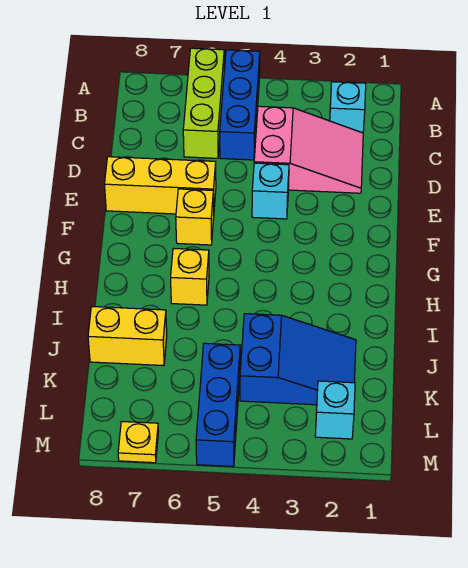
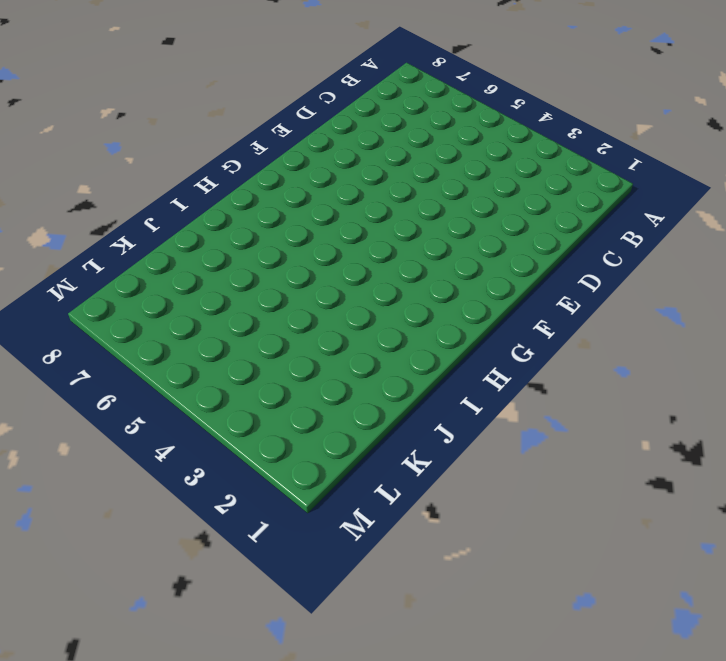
none -> blue brick A5:C5 level 1
none -> lime brick A6:C6 level 1
none -> cyan brick B2 level 1

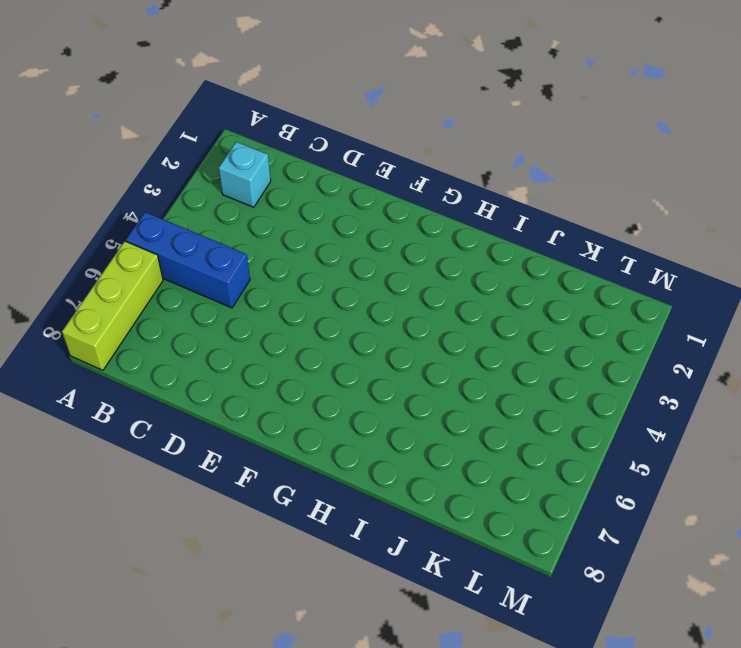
lime brick A6:A8 level 1 -> lime brick A6:C6 level 1
none -> pink slope C2:D4 level 1 top 4
none -> cyan brick E4 level 1
none -> yellow brick E6:E8 level 1

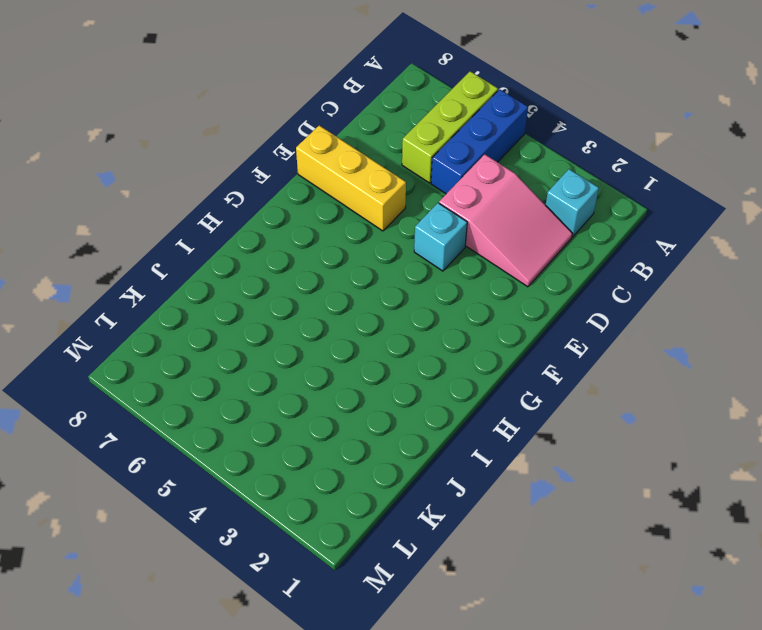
none -> yellow brick F6 level 1
none -> yellow brick H6 level 1
none -> blue slope J2:K4 level 1 top 4

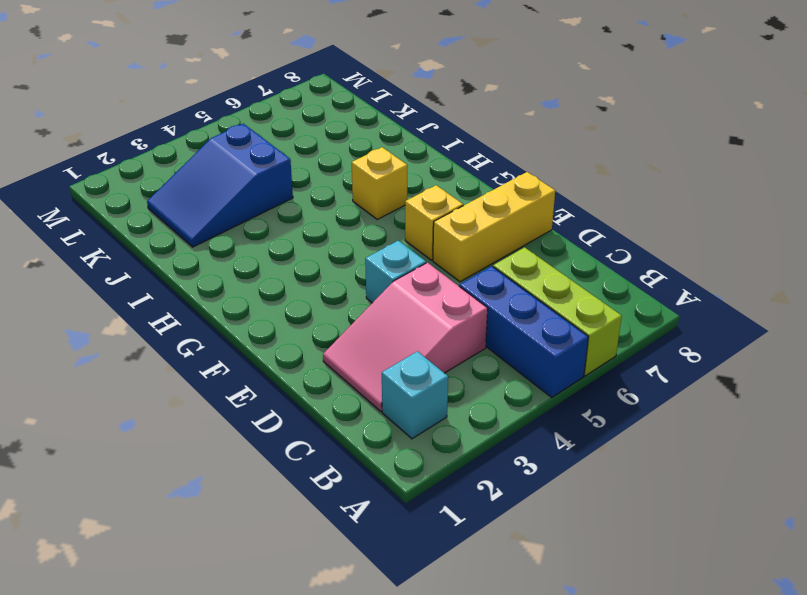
none -> yellow brick J7:J8 level 1
none -> blue brick K5:M5 level 1
none -> cyan brick L2 level 1

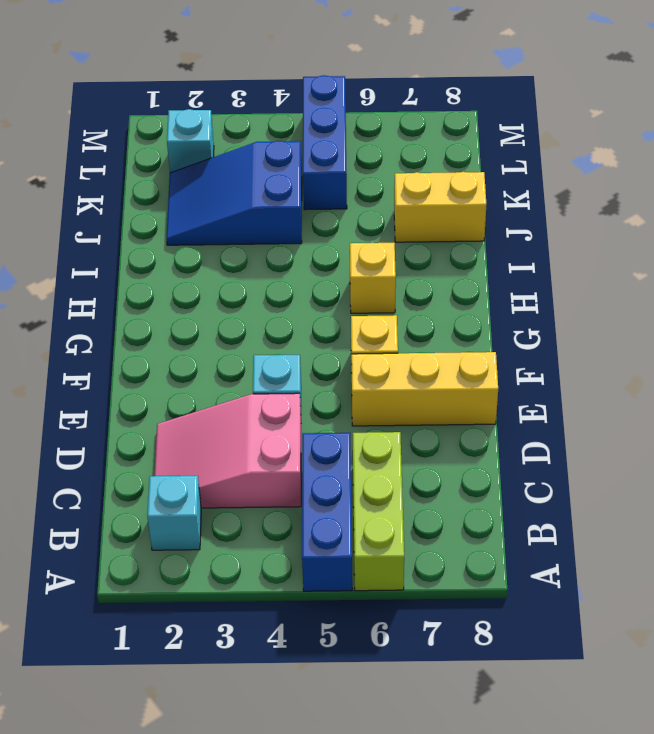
none -> yellow plate M7 level 1

